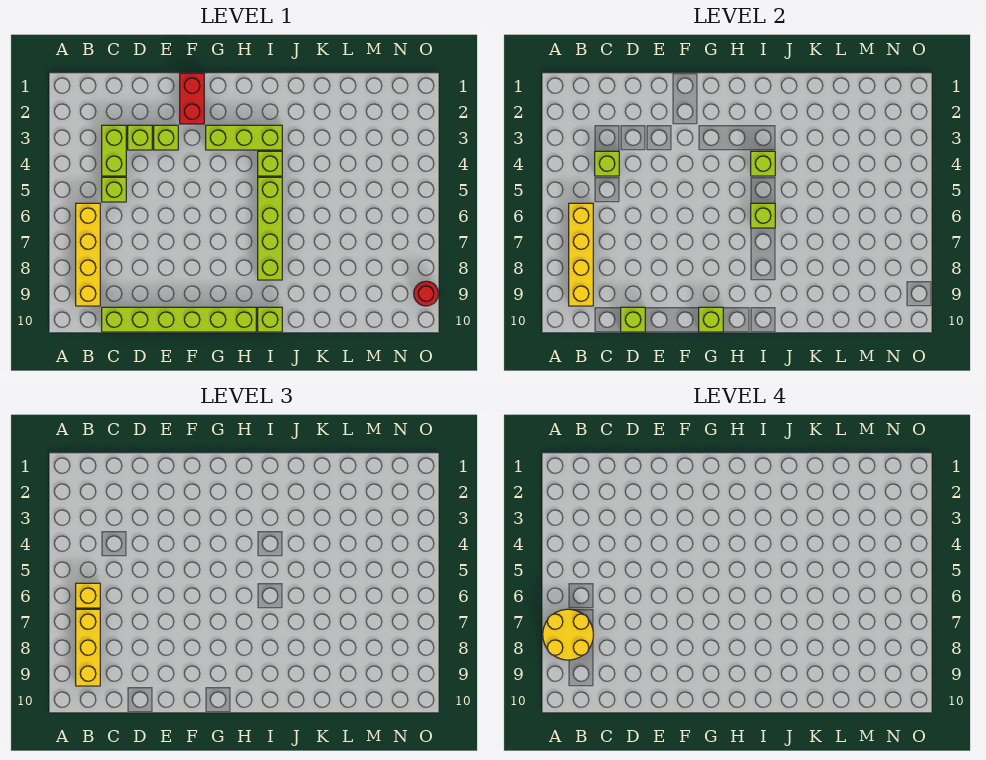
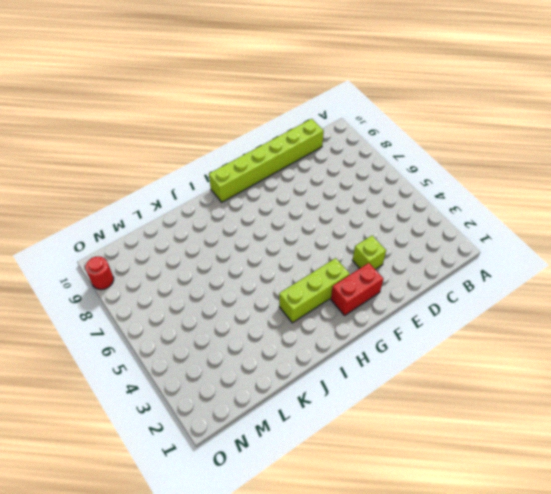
red brick F2:G2 level 1 -> red brick F1:F2 level 1
none -> yellow brick B6:B9 level 1
none -> lime brick C3:C4 level 1
none -> lime brick C5 level 1

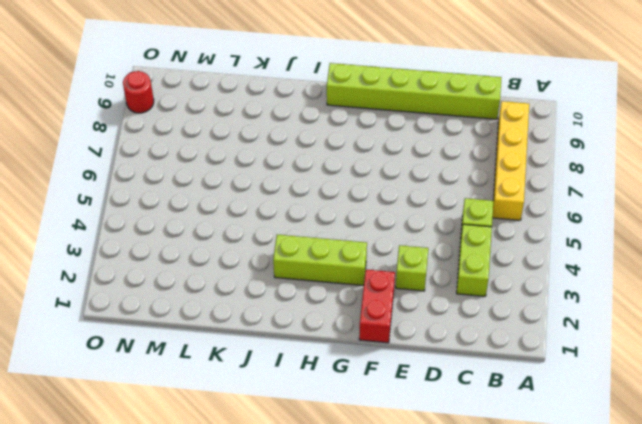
none -> lime brick D3 level 1
none -> lime brick I4 level 1
none -> lime brick I5:I8 level 1

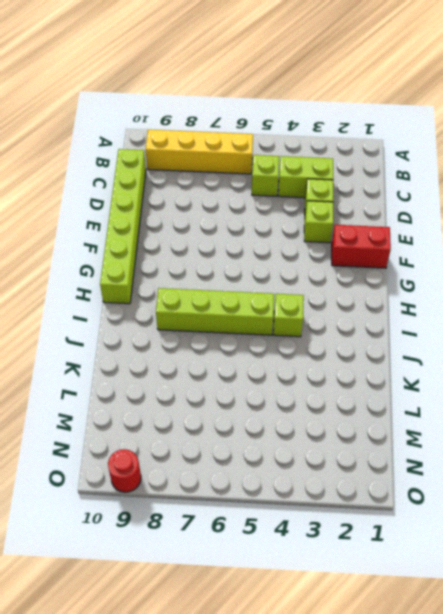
none -> lime brick G3:I3 level 1
none -> lime brick I10 level 1
none -> yellow brick B6:B9 level 2

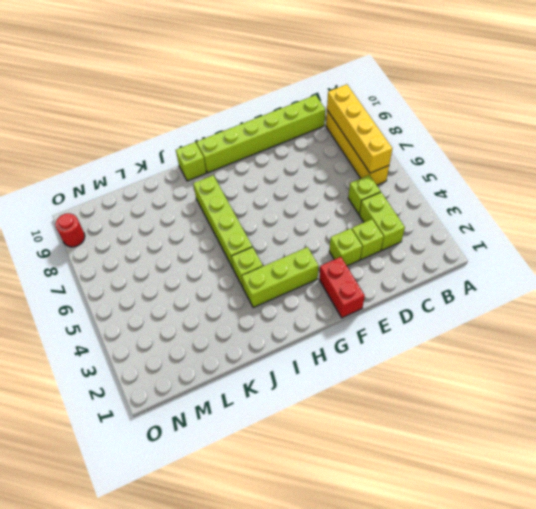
none -> lime brick C4 level 2
none -> lime brick D10 level 2
none -> lime brick G10 level 2

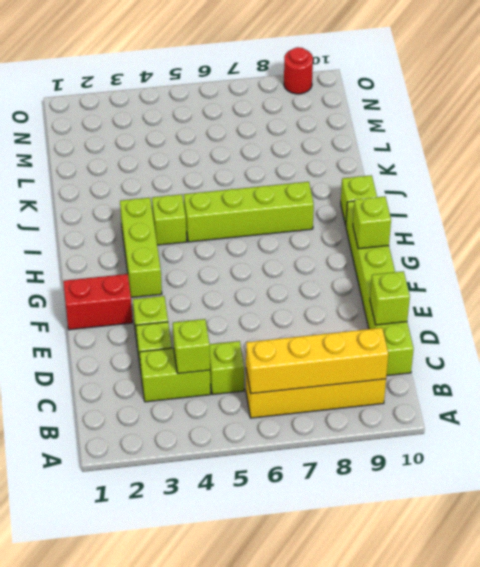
none -> lime brick I4 level 2
none -> lime brick I6 level 2
none -> yellow brick B6 level 3

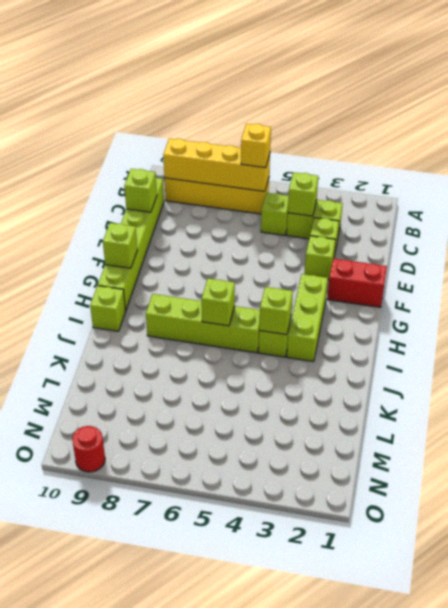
none -> yellow brick B7:B9 level 3
none -> yellow round brick A7:B8 level 4

